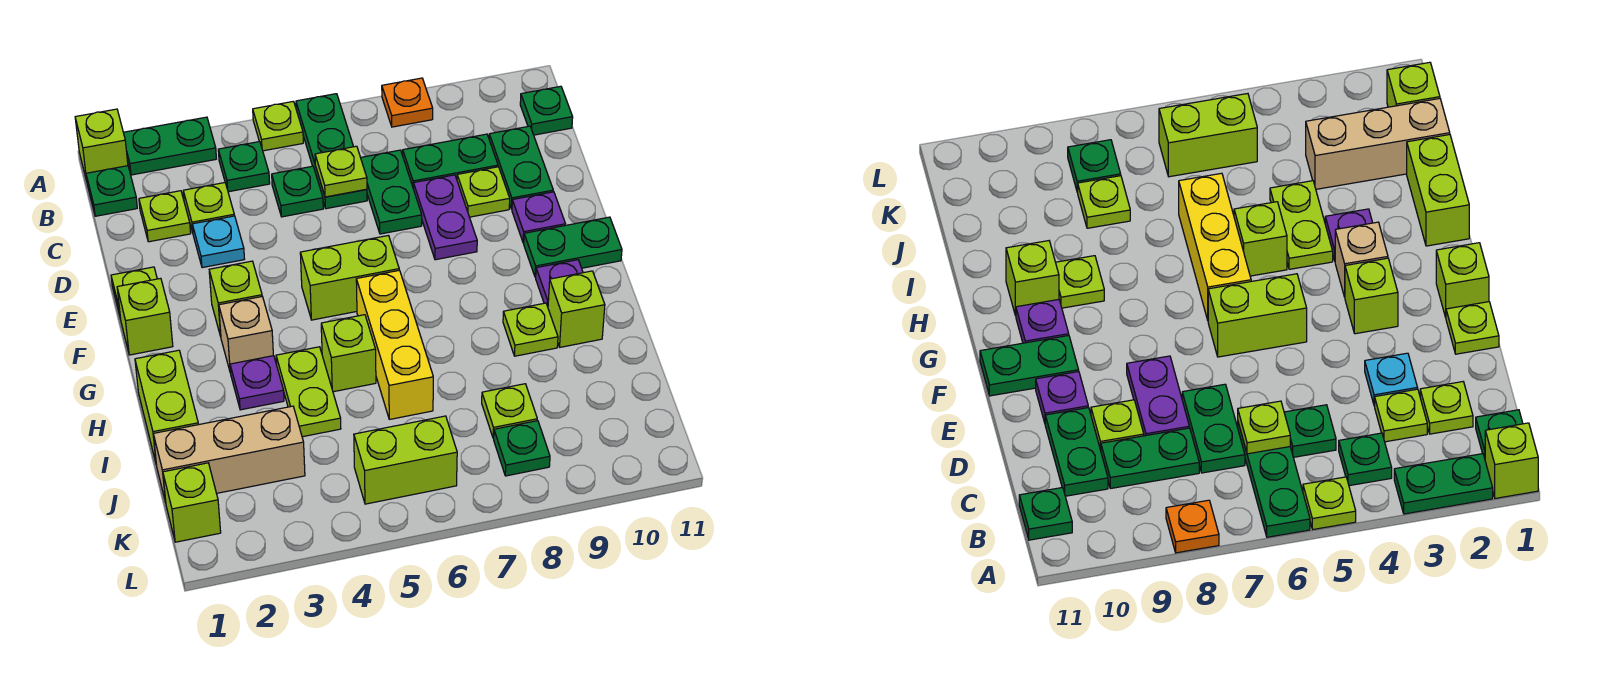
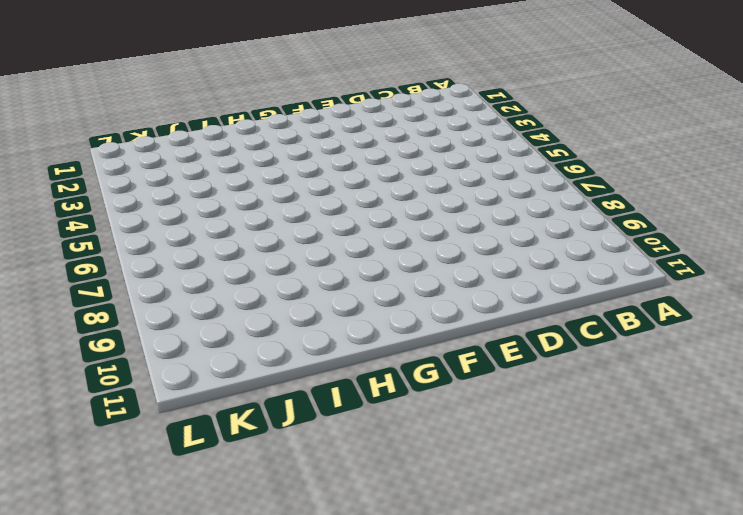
none -> lime brick A1 level 1
none -> green plate A2:A3 level 1
none -> lime plate A5 level 1
none -> green plate A6:C6 level 1

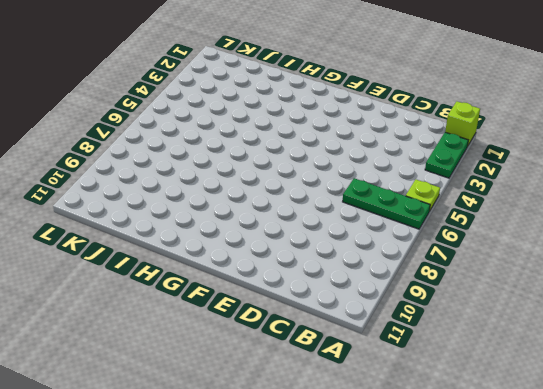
none -> orange plate A8 level 1
none -> green plate B1 level 1
none -> green plate B4 level 1
none -> green plate B11 level 1

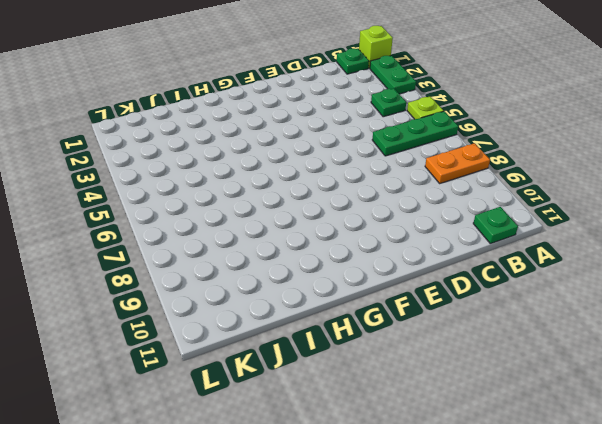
orange plate A8:B8 level 1 -> orange plate A8 level 1
none -> lime plate C2 level 1
none -> lime plate C3 level 1
none -> green plate C5 level 1
none -> green plate C7:D7 level 1

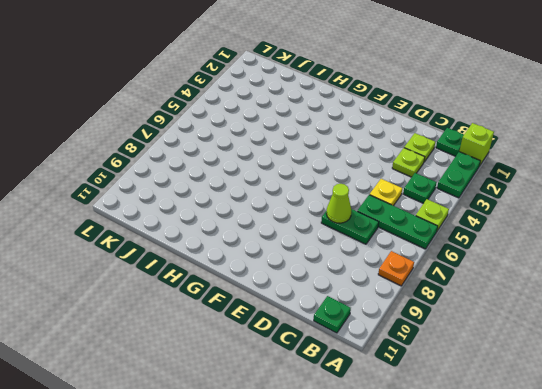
yellow plate C5 level 1 -> green plate C5 level 1
lime cone D7 level 2 -> none
none -> green plate C8:C9 level 1
none -> green plate C10:D10 level 1
none -> cyan plate D3 level 1
none -> purple plate D8:E8 level 1

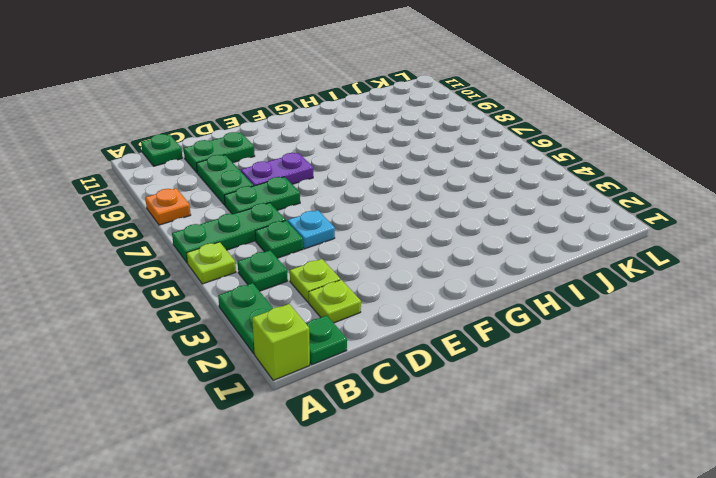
cyan plate D5 level 1 -> cyan plate D3 level 1
none -> lime plate D9 level 1
none -> lime plate E1 level 1
none -> purple plate E10 level 1
none -> lime brick F1 level 1

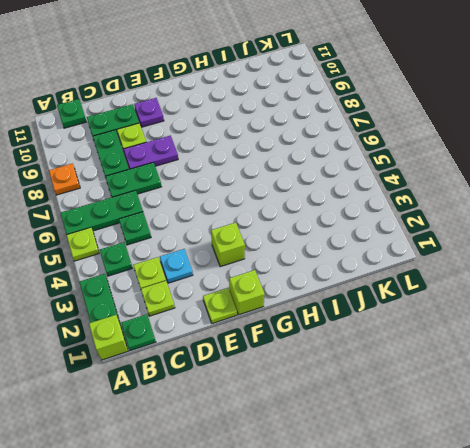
none -> lime brick F5:F6 level 1
none -> green plate F10:F11 level 1
none -> tan brick G3 level 1
none -> yellow brick G6:I6 level 1

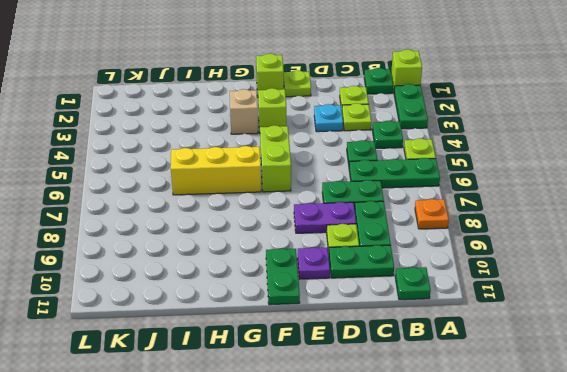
none -> purple plate G10 level 1
none -> lime brick H1:I1 level 1
none -> purple plate H3 level 1
none -> lime plate H4:I4 level 1

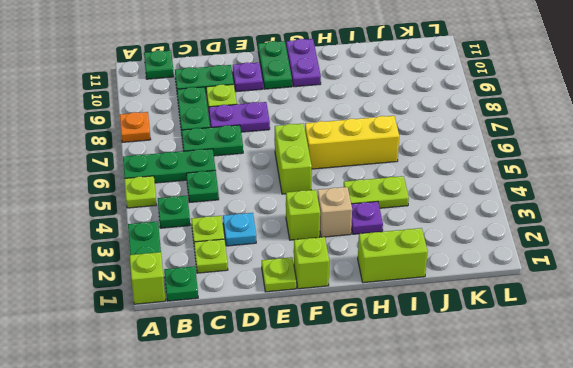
purple plate G10:G11 level 1 -> purple plate G10 level 1
none -> lime brick H5 level 1
none -> lime plate H9 level 1
none -> lime brick H10 level 1
none -> tan brick J1:J3 level 1

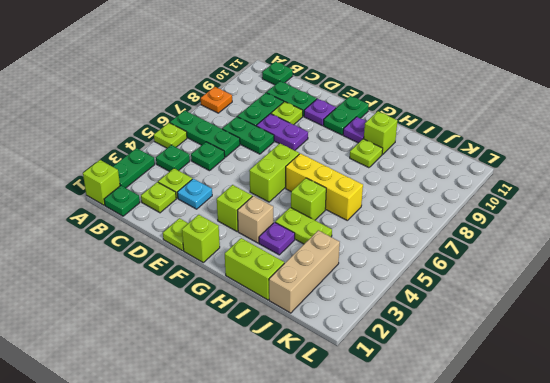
none -> lime plate J8 level 1
none -> lime brick K1 level 1
none -> lime brick K5:K6 level 1
none -> green plate K8 level 1

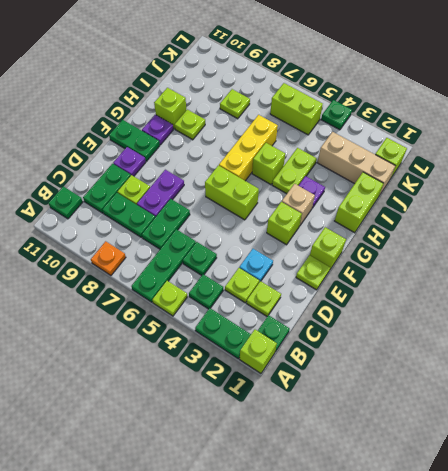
green plate L4 level 1 -> green plate K8 level 1
none -> lime plate C6 level 2

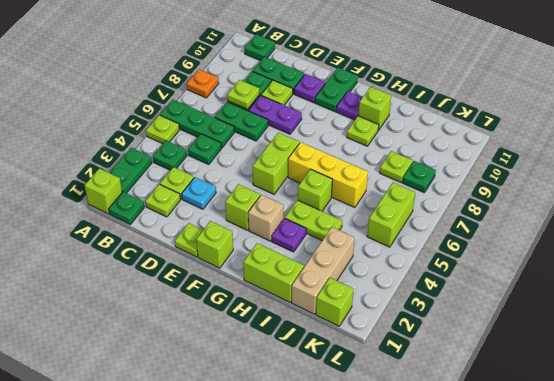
lime plate C8 level 2 -> lime plate C6 level 2

